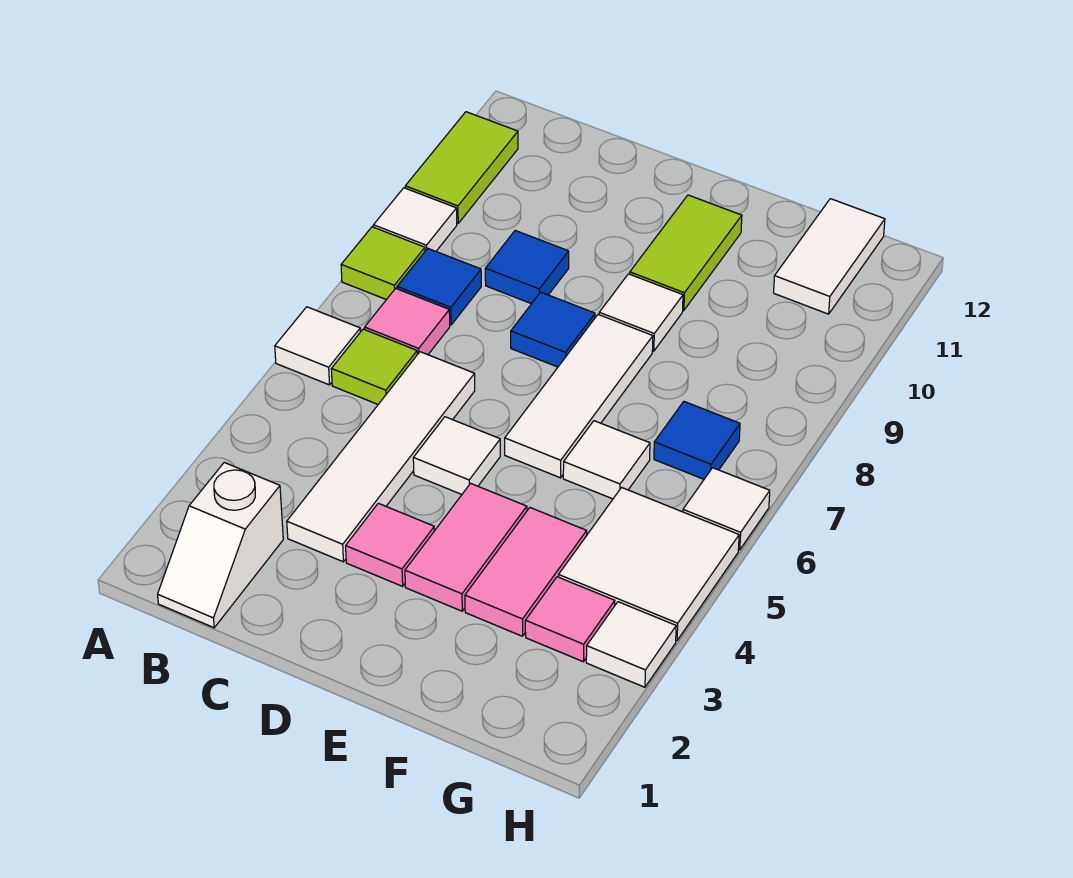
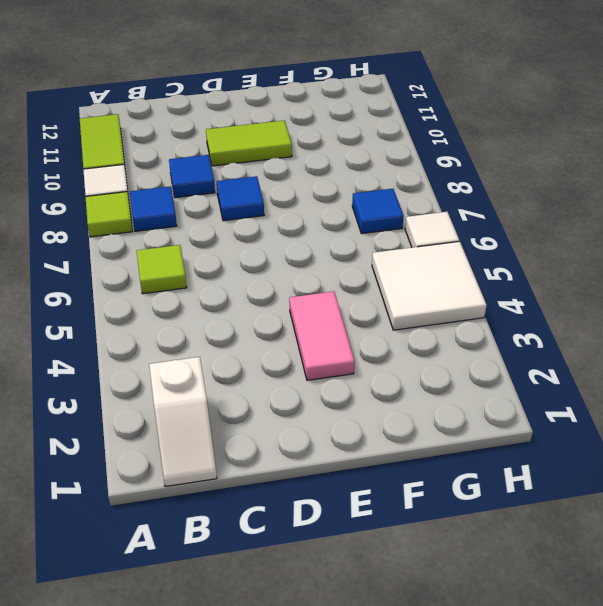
lime tile D10:E10 level 1 -> lime tile E10:E11 level 1
none -> white tile A6 level 1
none -> pink tile B7 level 1
none -> white tile C3:C6 level 1

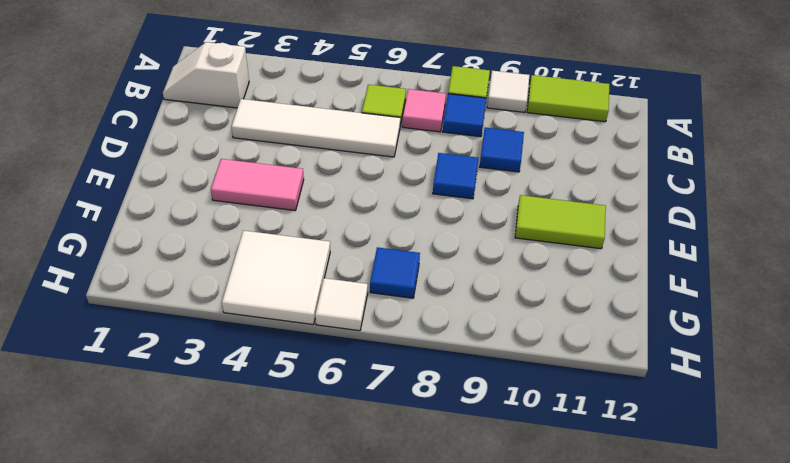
none -> white tile A6 level 1
none -> pink tile D3 level 1
none -> white tile D5 level 1

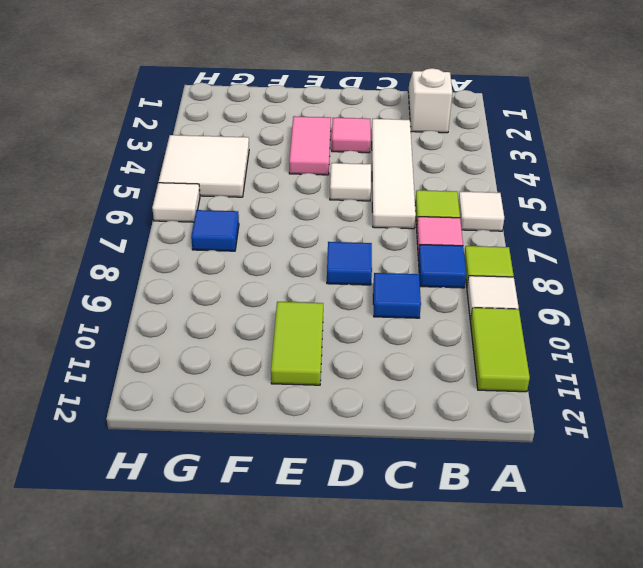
none -> white tile E6:E8 level 1
none -> white tile E9 level 1
none -> pink tile F3:F4 level 1

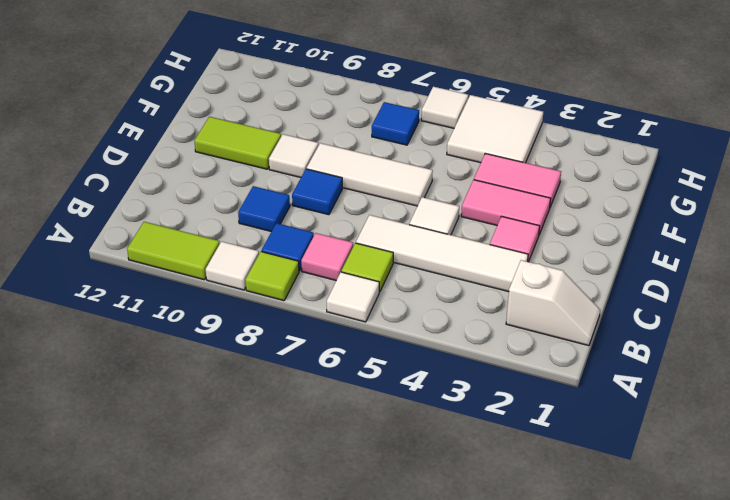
none -> white tile F6 level 1
none -> pink tile G3 level 1
none -> white tile G11:G12 level 1

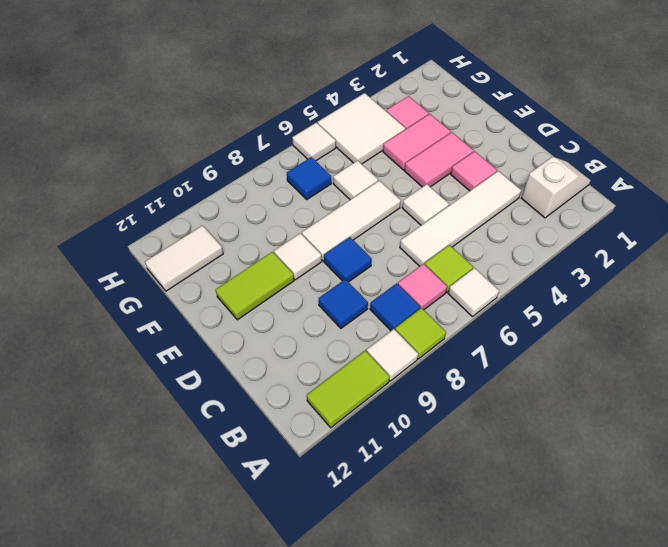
none -> white tile H3 level 1

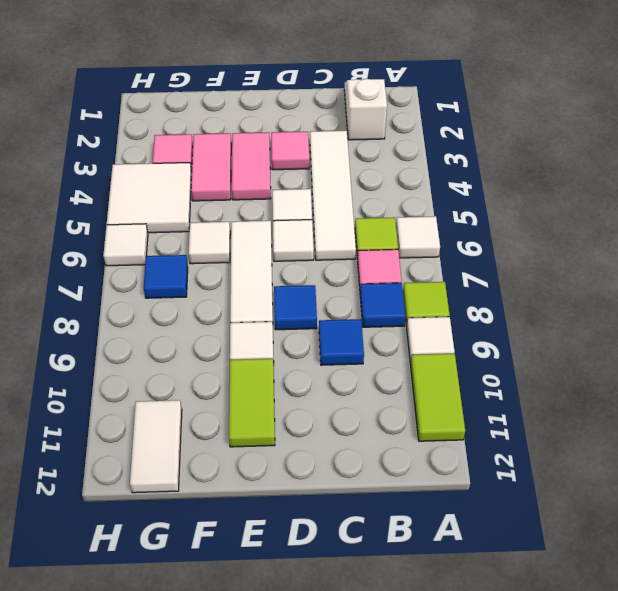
white tile D6 level 1 -> white tile H3 level 1

